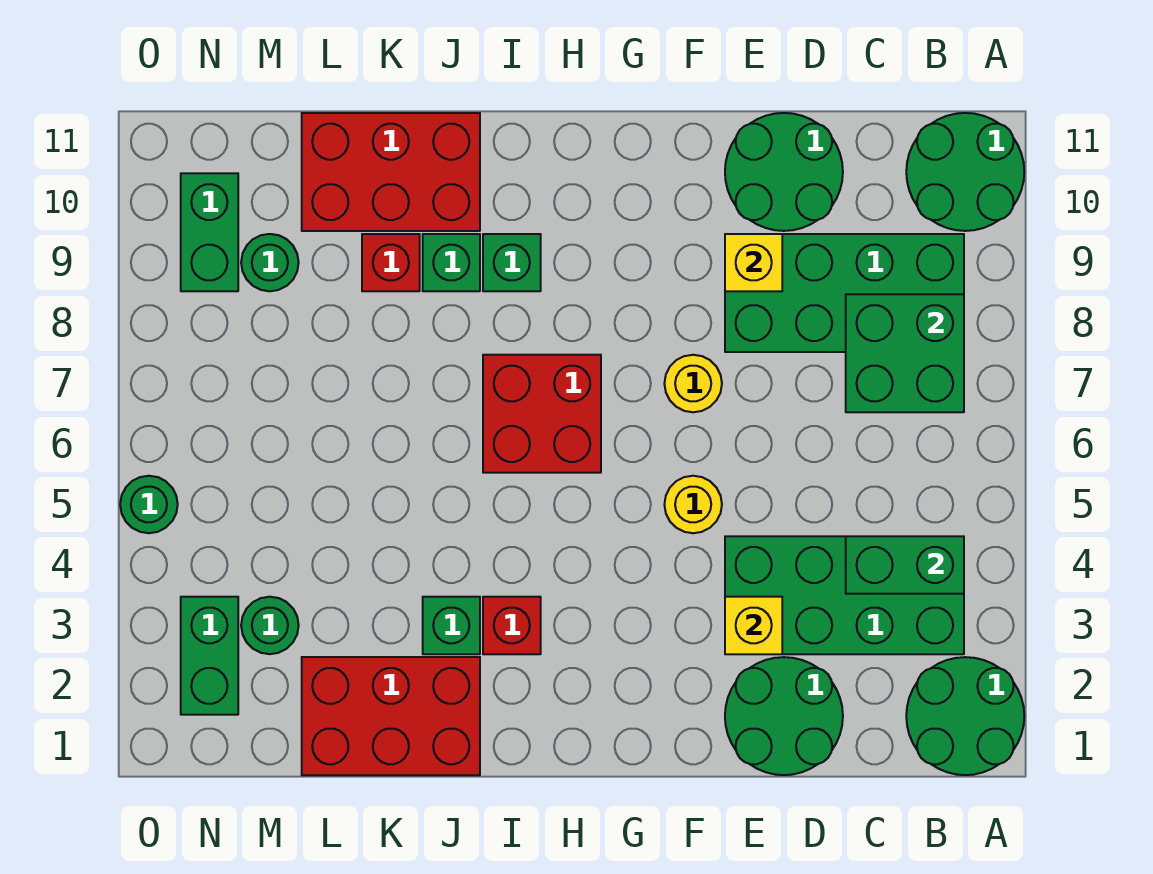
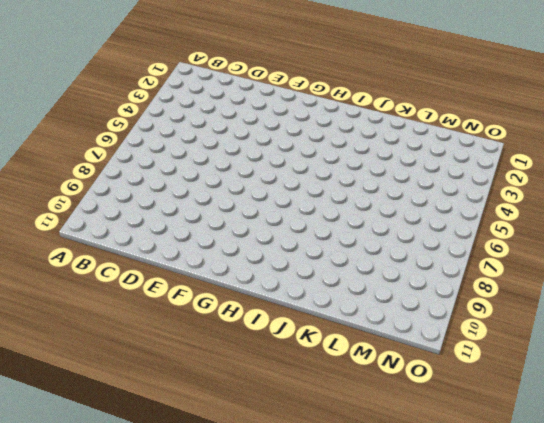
none -> green round brick A1:B2 level 1
none -> green round brick A10:B11 level 1
none -> green brick B3:E4 level 1

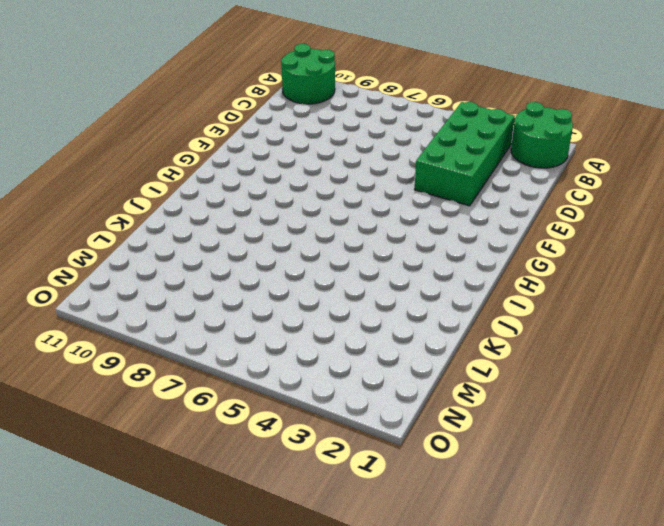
none -> green brick B8:E9 level 1
none -> green round brick D1:E2 level 1
none -> green round brick D10:E11 level 1

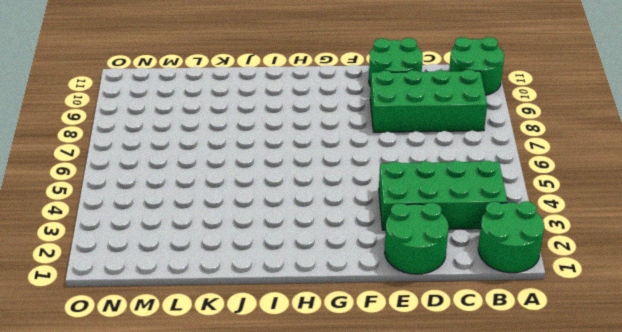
none -> yellow round brick F5 level 1
none -> yellow round brick F7 level 1
none -> red brick H6:I7 level 1

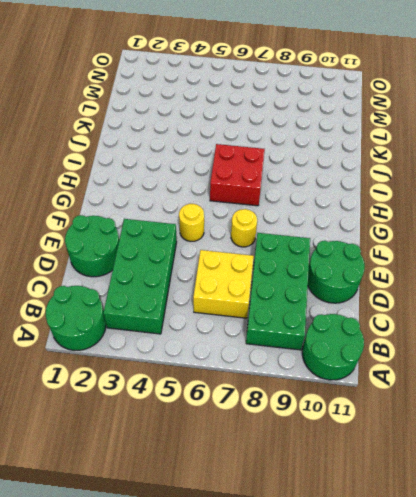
yellow brick C6:D7 level 1 -> none
none -> red brick I3 level 1
none -> green brick I9 level 1
none -> red brick J1:L2 level 1

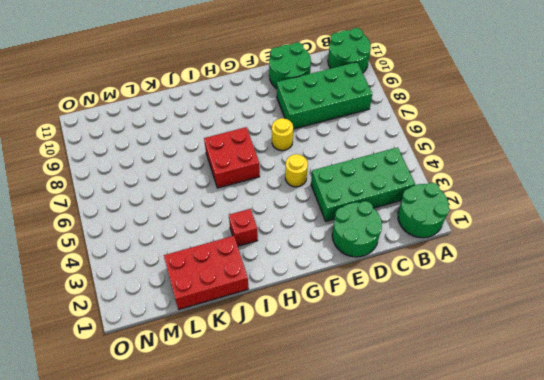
none -> green brick I9 level 1
none -> green brick J3 level 1
none -> green brick J9 level 1

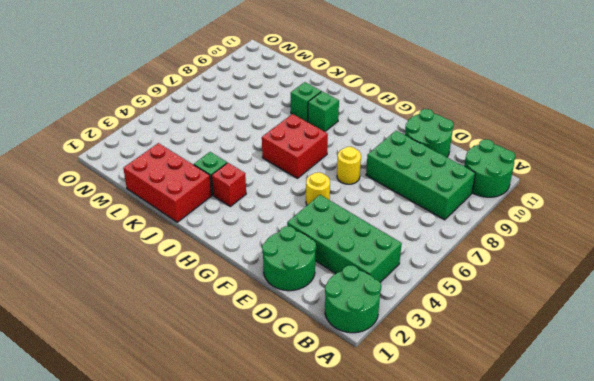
none -> red brick J10:L11 level 1
none -> red brick K9 level 1
none -> green round brick M3 level 1

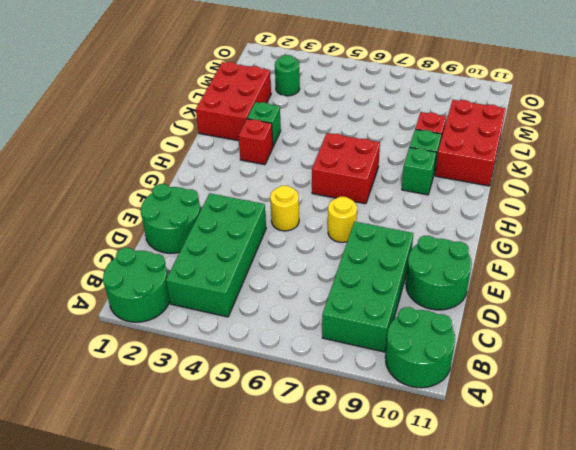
none -> green round brick M9 level 1
none -> green brick N2:N3 level 1
none -> green brick N9:N10 level 1

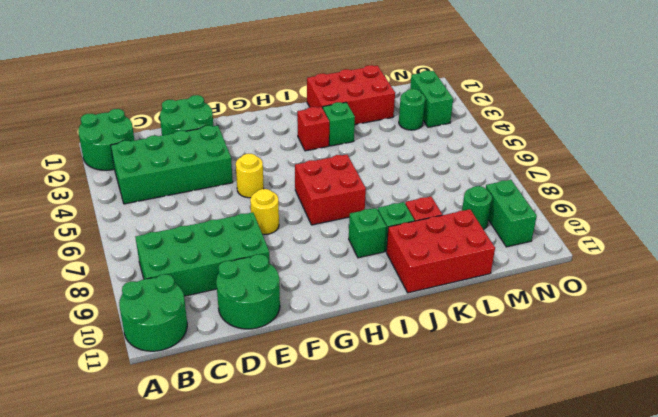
none -> green round brick O5 level 1
none -> green brick B4:C4 level 2
none -> green brick B7:C8 level 2

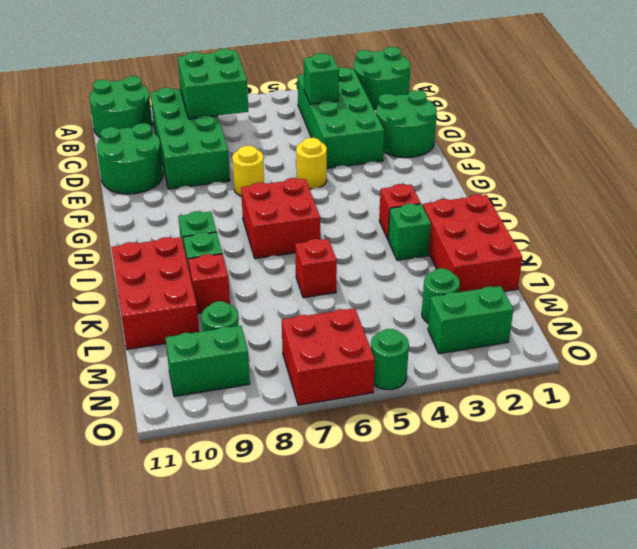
green brick C4 level 2 -> green brick B4:C4 level 2
red brick K6 level 1 -> none
red brick N6:O7 level 1 -> none
none -> yellow brick E3 level 2
none -> yellow brick E9 level 2

